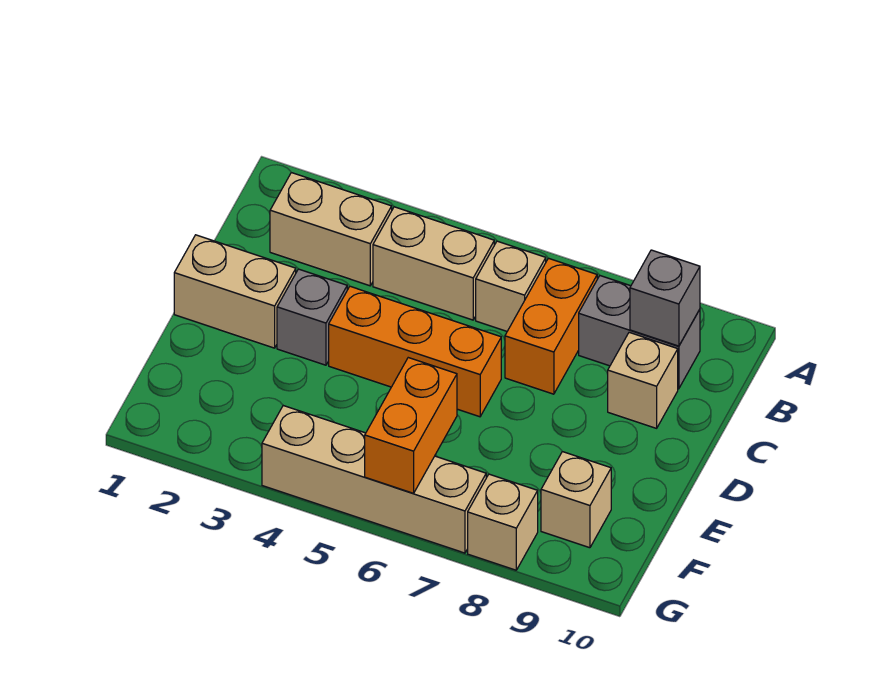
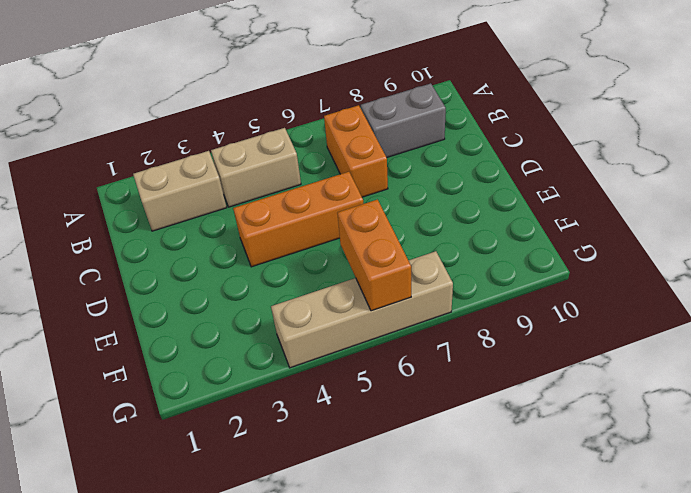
none -> tan brick B6 level 1
none -> tan brick C9 level 1
none -> tan brick D1:D2 level 1

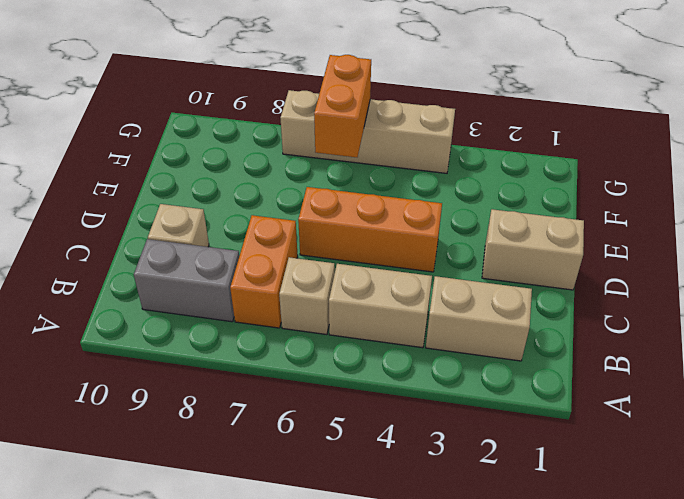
none -> grey brick D3 level 1
none -> tan brick F9 level 1
none -> tan brick G8 level 1

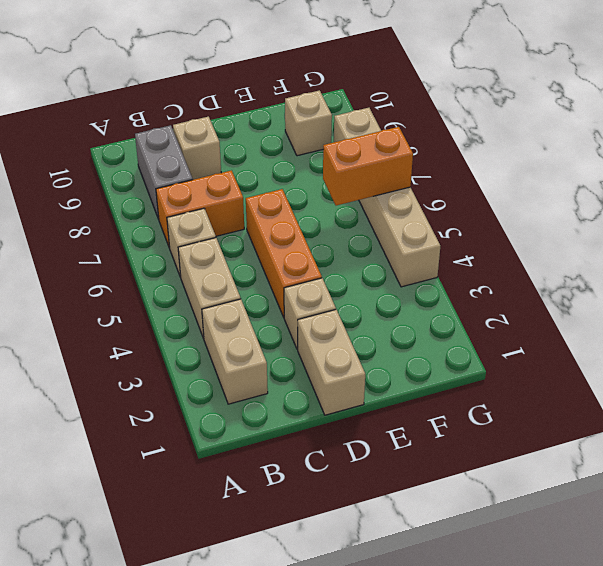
tan brick D3 level 1 -> grey brick D3 level 1
none -> grey brick B9 level 2

